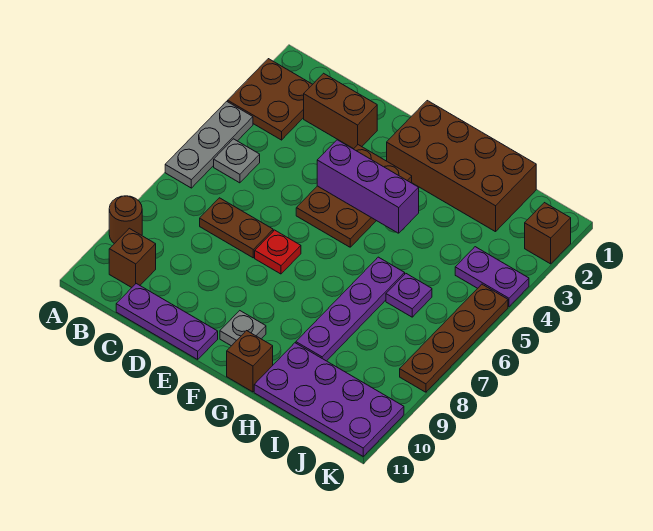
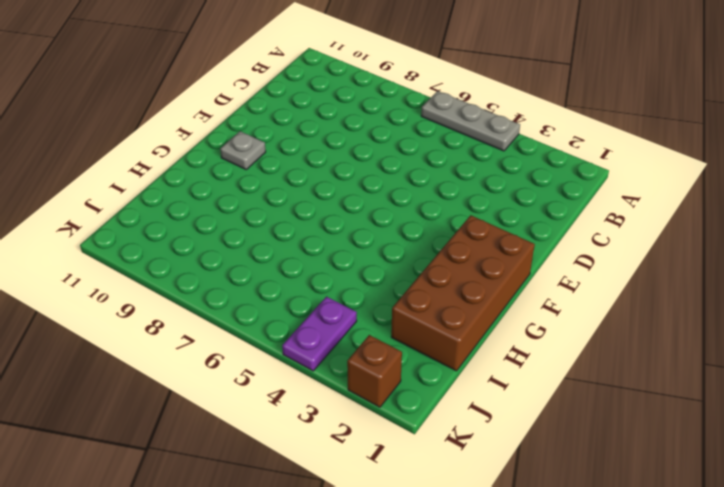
none -> brown plate A2:B3 level 1
none -> brown round brick A9 level 1
none -> grey plate B5 level 1

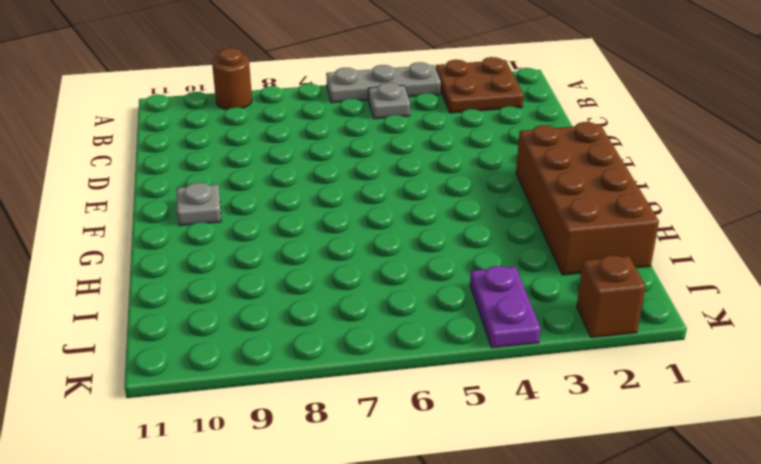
none -> brown brick B10 level 1
none -> brown brick C2:D2 level 1
none -> brown plate C7:D7 level 1

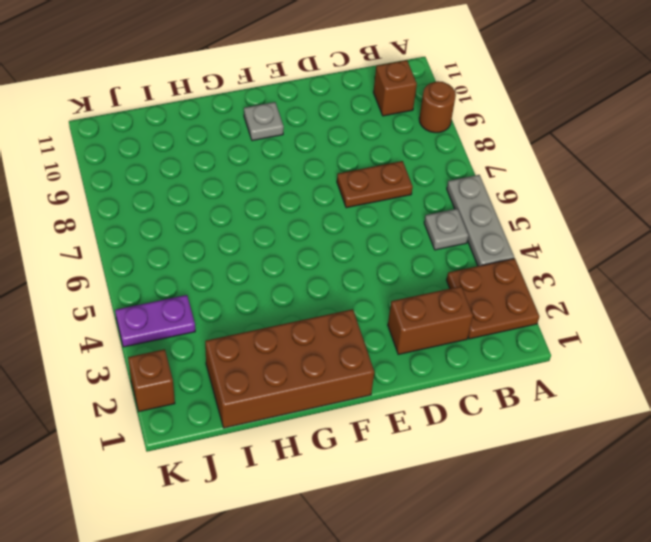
none -> purple plate C11:E11 level 1
none -> brown plate E3:F5 level 1
none -> red plate E7 level 1

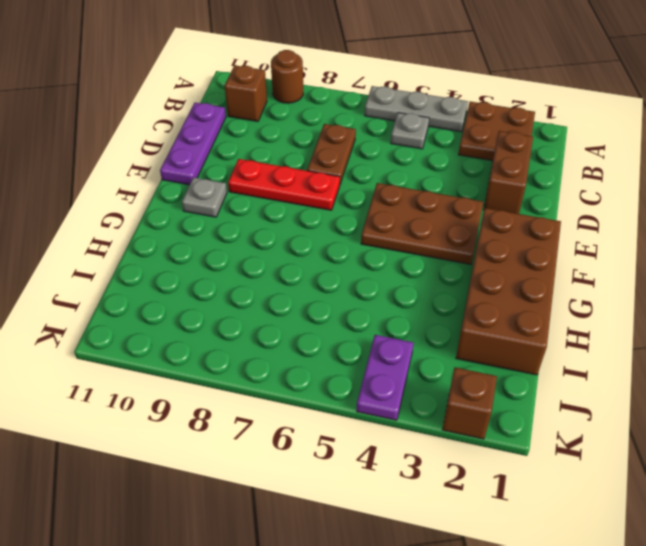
red plate E7:E9 level 1 -> red plate E7 level 1
none -> brown brick G11 level 1
none -> purple plate H6:H9 level 1
none -> purple plate H10:K11 level 1

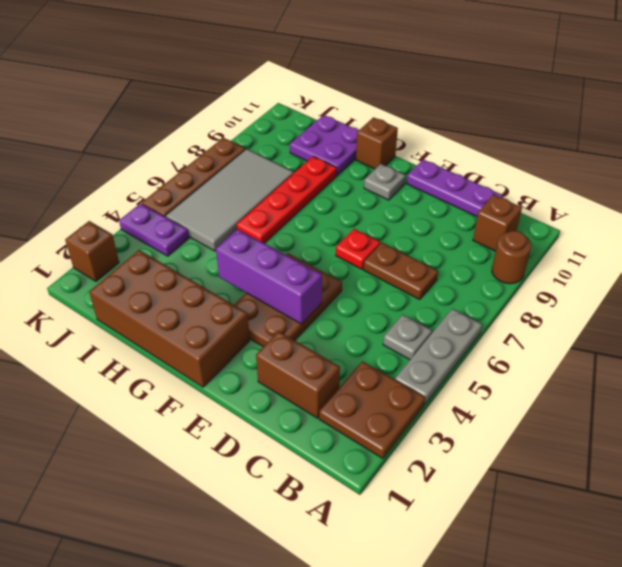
red plate H6:H9 level 1 -> purple plate H6:H9 level 1
purple plate H10:I11 level 1 -> purple plate H10:K11 level 1
grey tile I5:J8 level 1 -> purple plate I6 level 1

